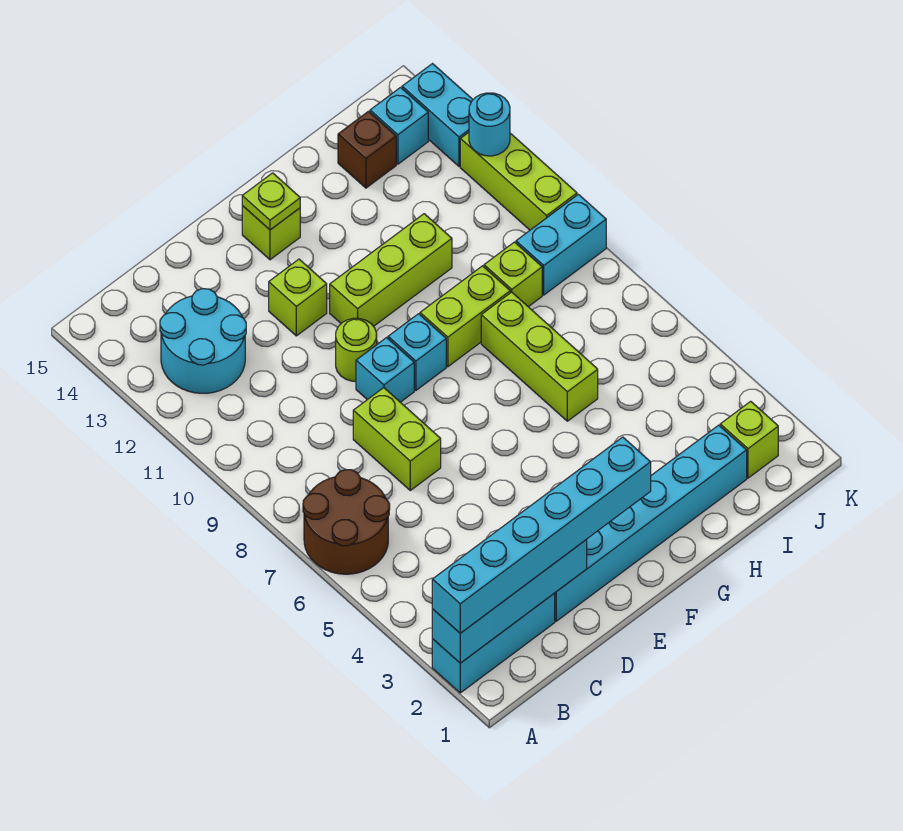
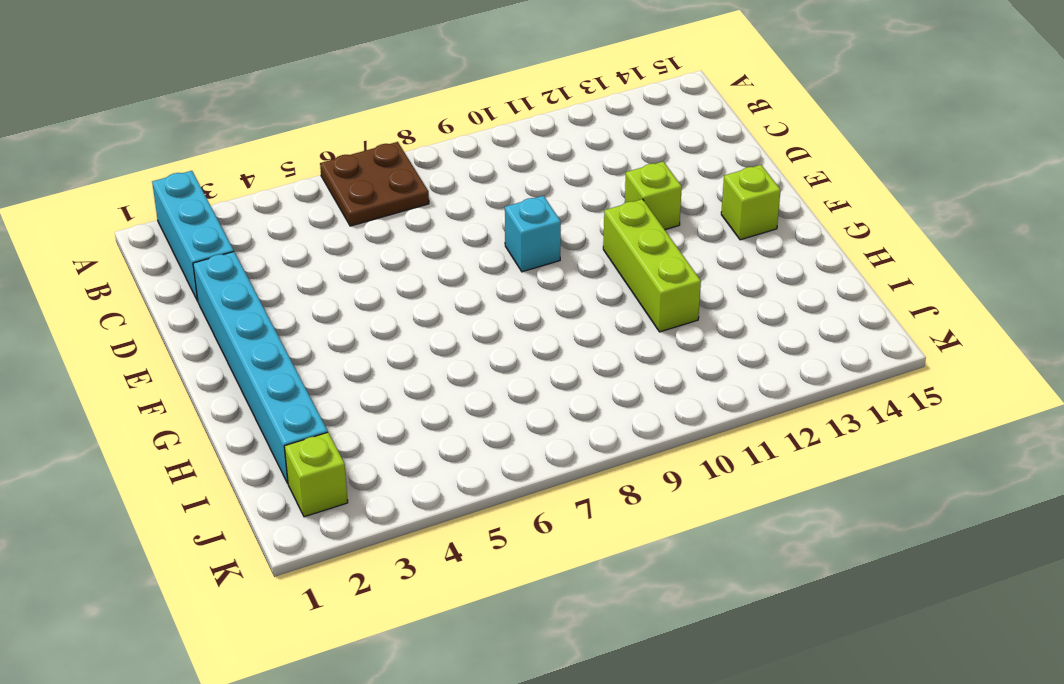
brown plate A6:B7 level 1 -> brown round brick A6:B7 level 1
none -> cyan round brick B12:C13 level 1
none -> lime brick D7:D8 level 1
none -> lime round brick E10 level 1

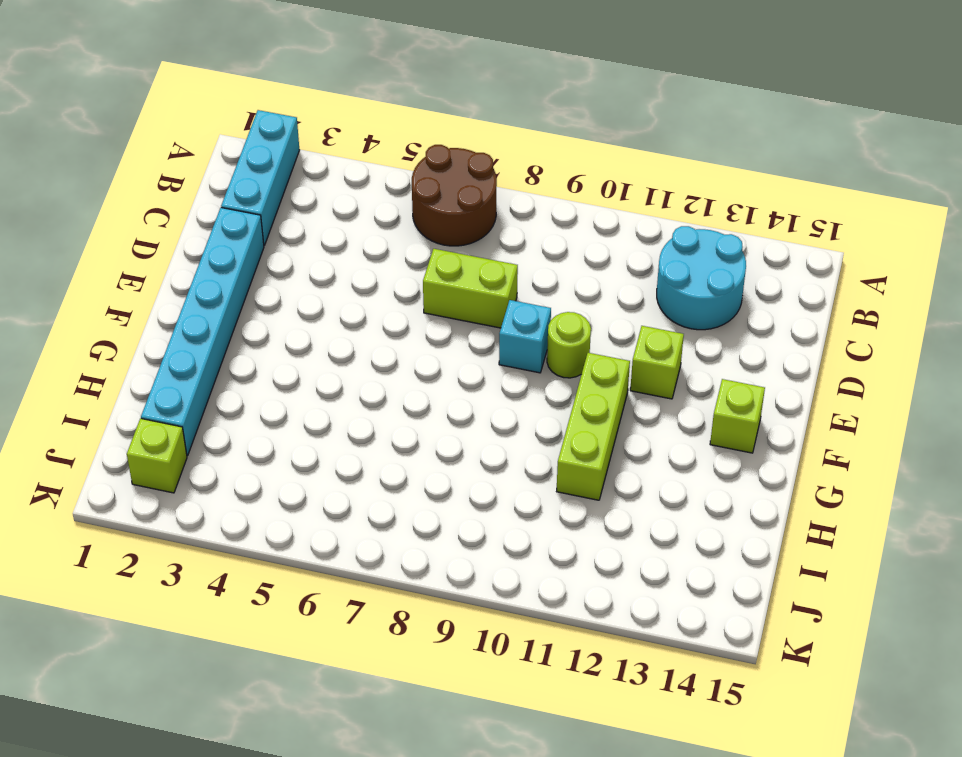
none -> cyan brick F9 level 1
none -> lime brick G9:H9 level 1
none -> lime brick H6:H8 level 1

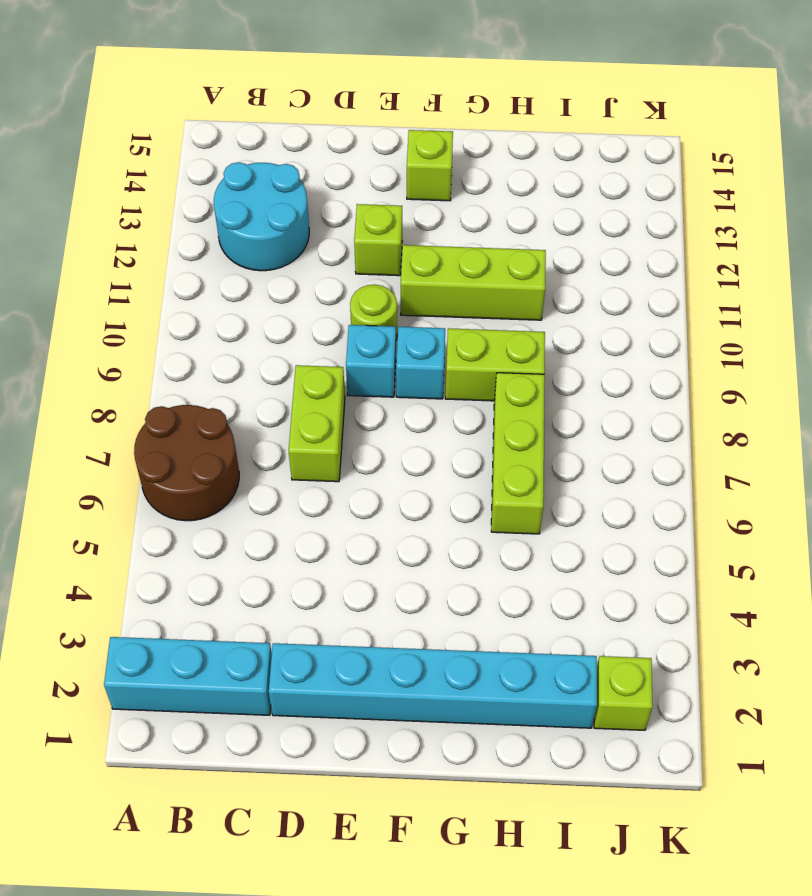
none -> lime brick I9 level 1
none -> brown brick I14 level 1
none -> cyan brick J9:K9 level 1

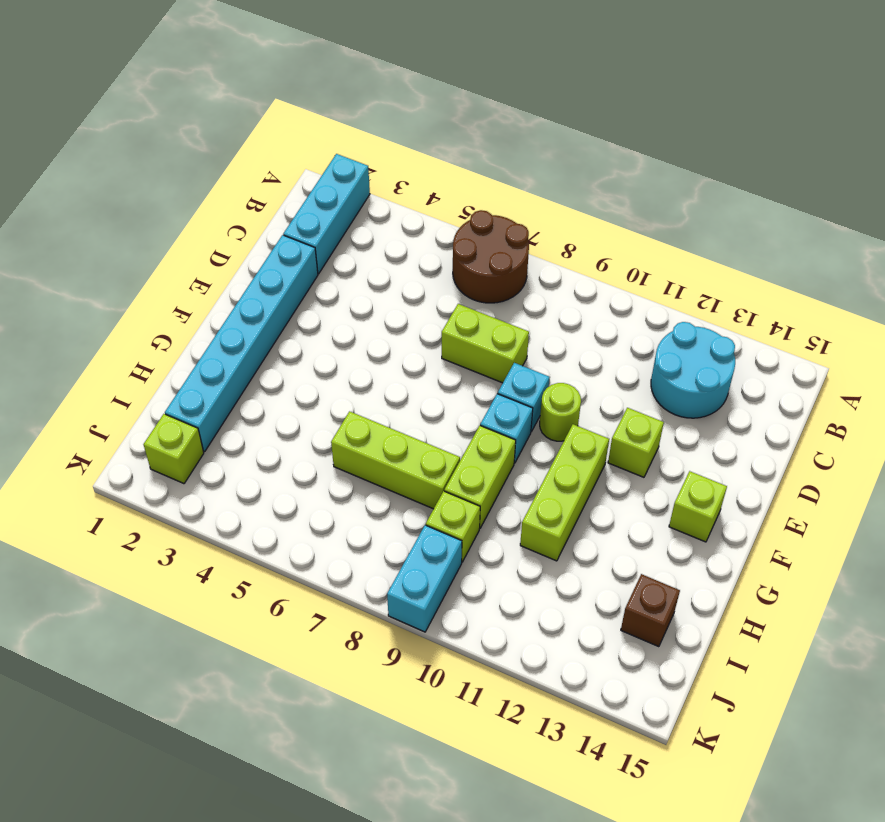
none -> cyan brick J14 level 1
none -> lime brick K10:K12 level 1
none -> cyan brick K13:K14 level 1

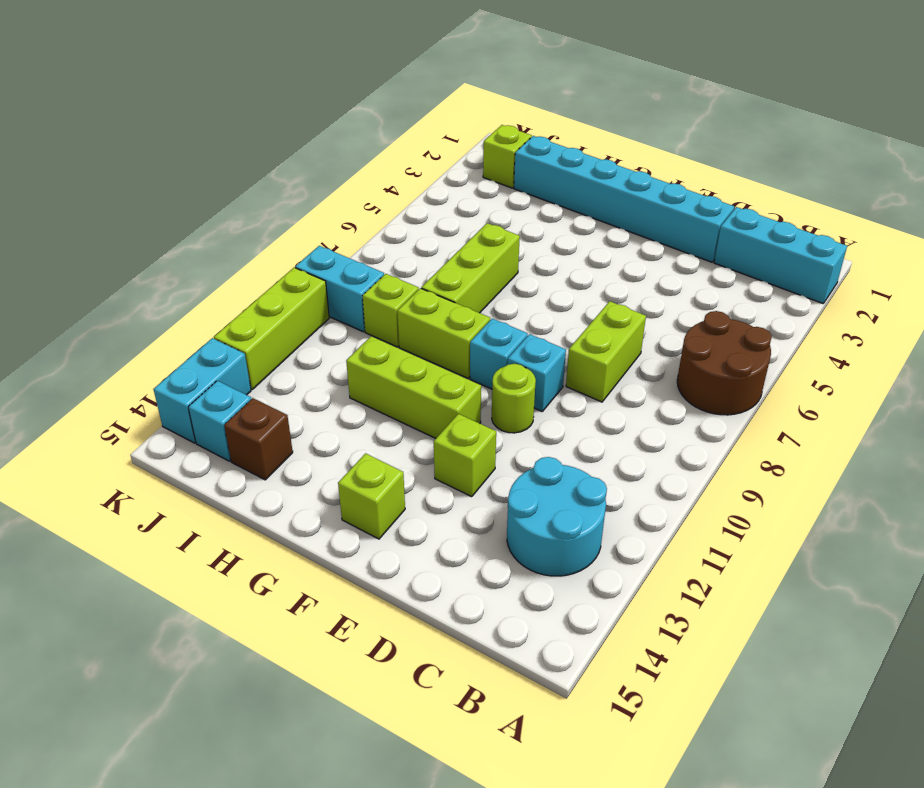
none -> cyan brick A2:D2 level 2
none -> lime plate F14 level 2
none -> cyan round brick K12 level 2

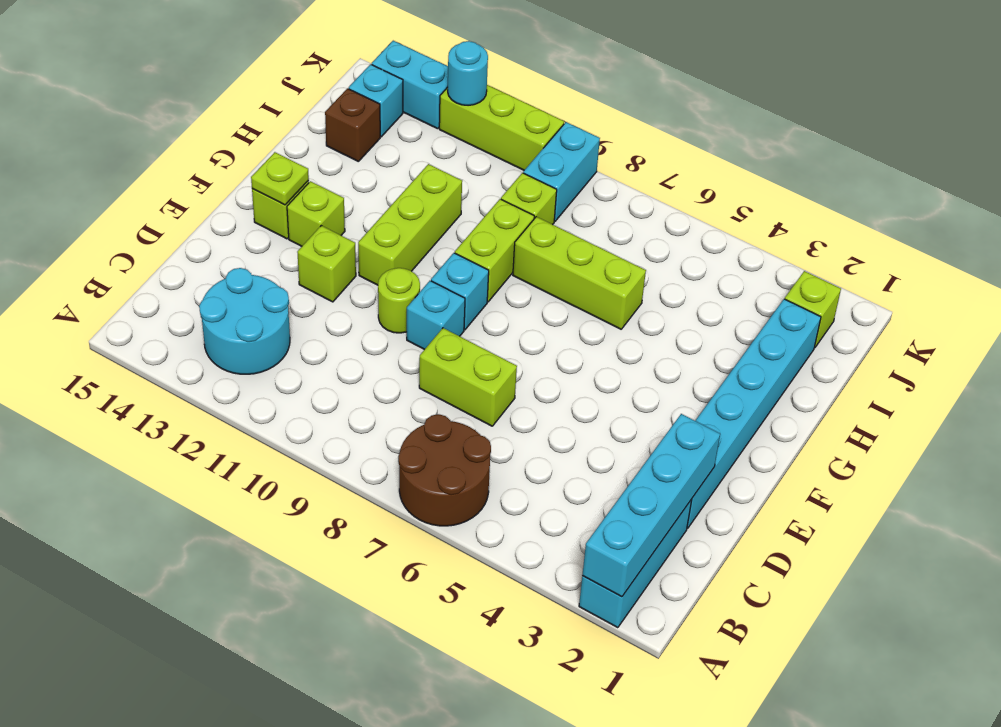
lime brick F13 level 1 -> none
none -> cyan brick A2:F2 level 3

